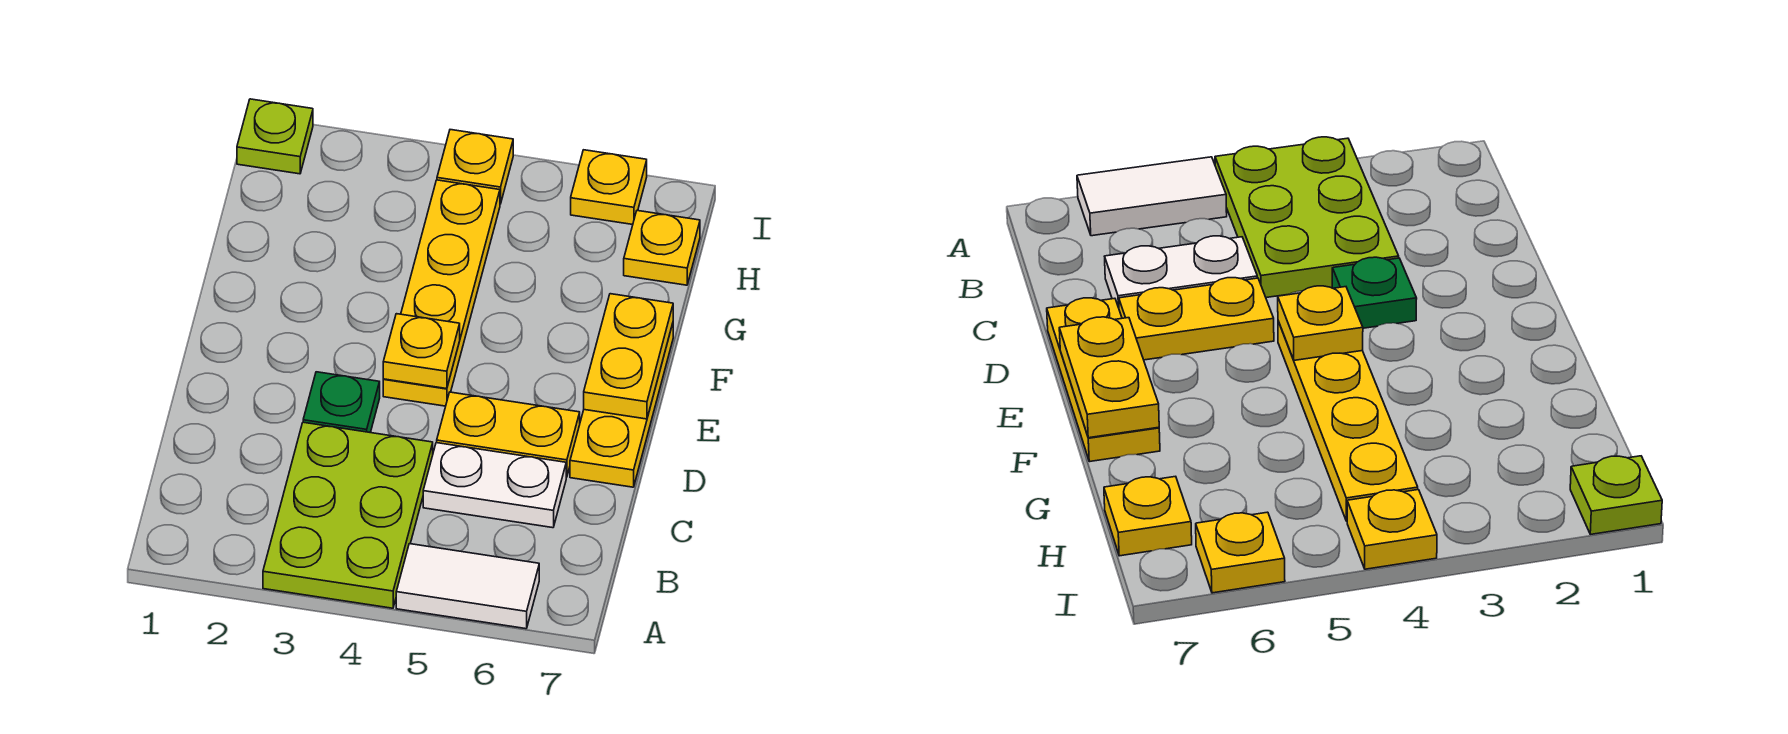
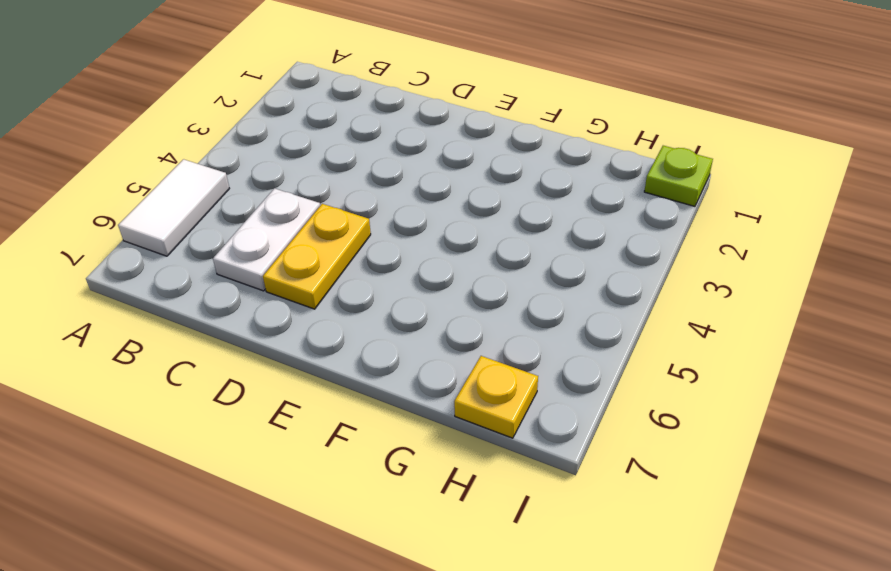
none -> lime plate A3:C4 level 1
none -> green plate D3 level 1
none -> yellow plate D7:F7 level 1

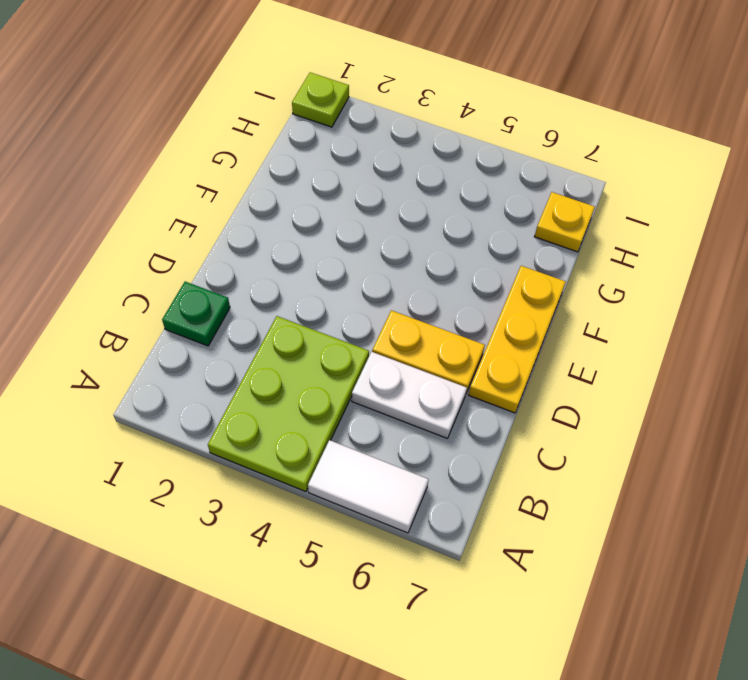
green plate C1 level 1 -> green plate D3 level 1
none -> yellow plate E4:H4 level 1
none -> yellow plate I4 level 1
none -> yellow plate I6 level 1

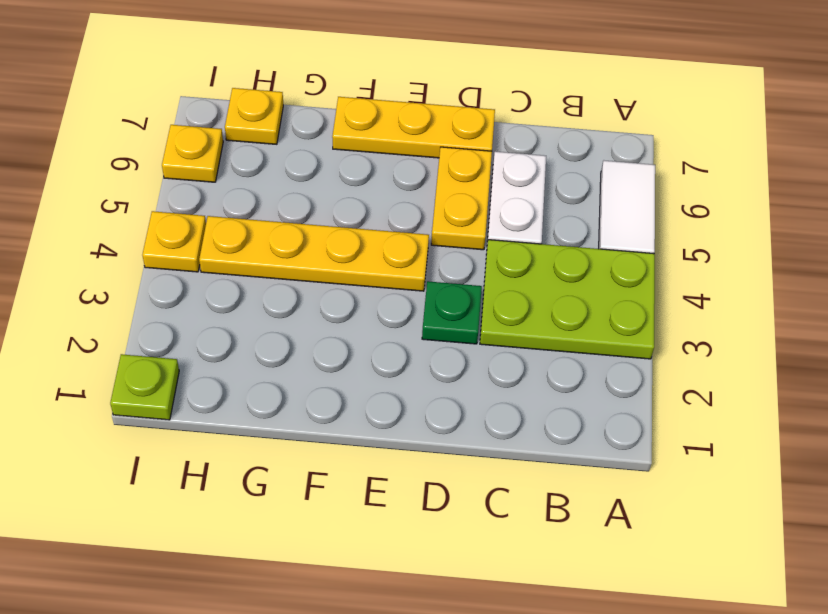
none -> yellow plate E4 level 2
none -> yellow plate E7:F7 level 2

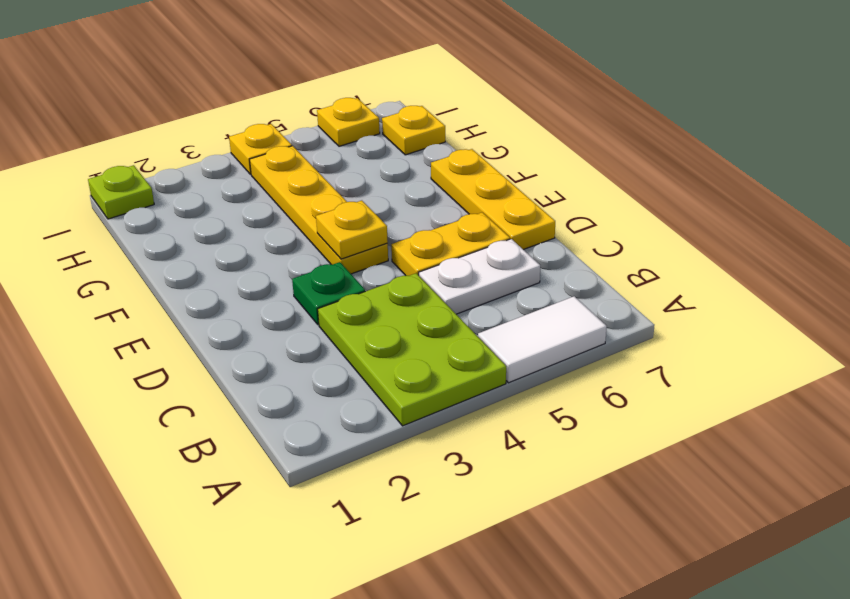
none -> yellow plate E7:F7 level 2

